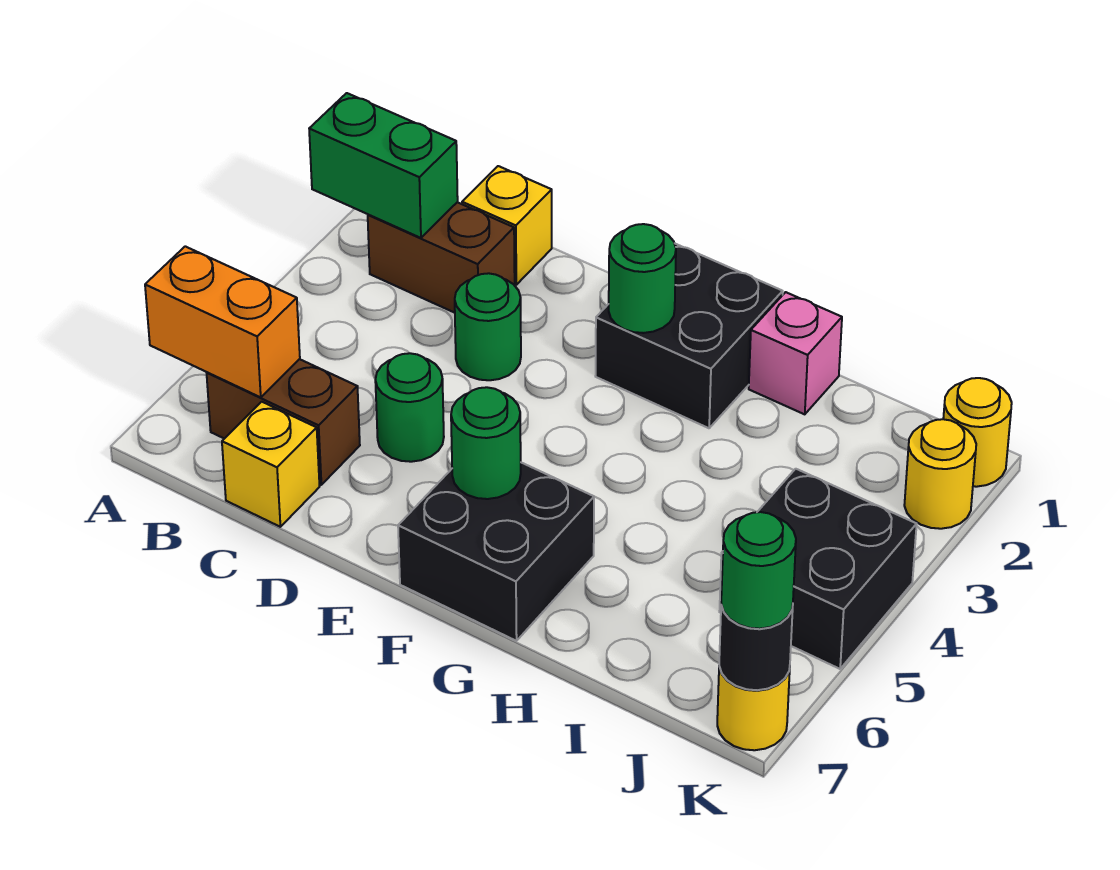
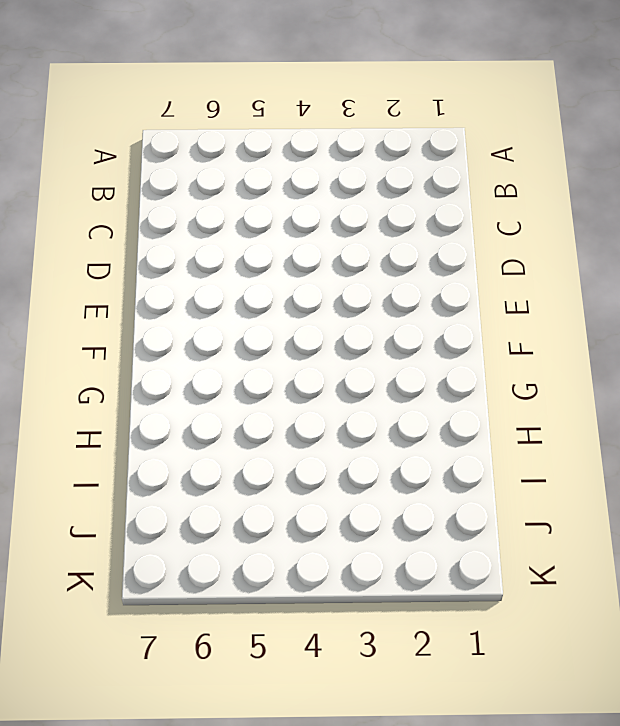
none -> brown brick B2:C2 level 1
none -> brown brick B6:C6 level 1
none -> yellow brick C1 level 1

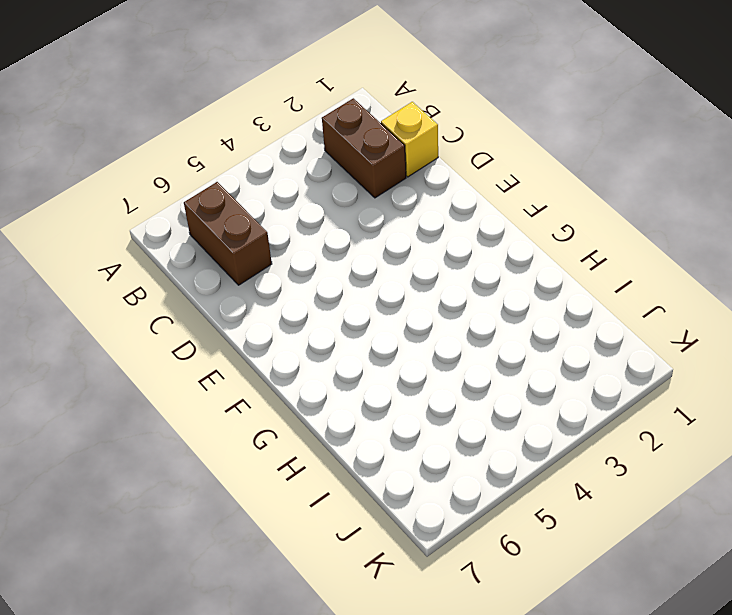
none -> yellow brick C7 level 1
none -> green round brick D3 level 1
none -> green round brick D5 level 1

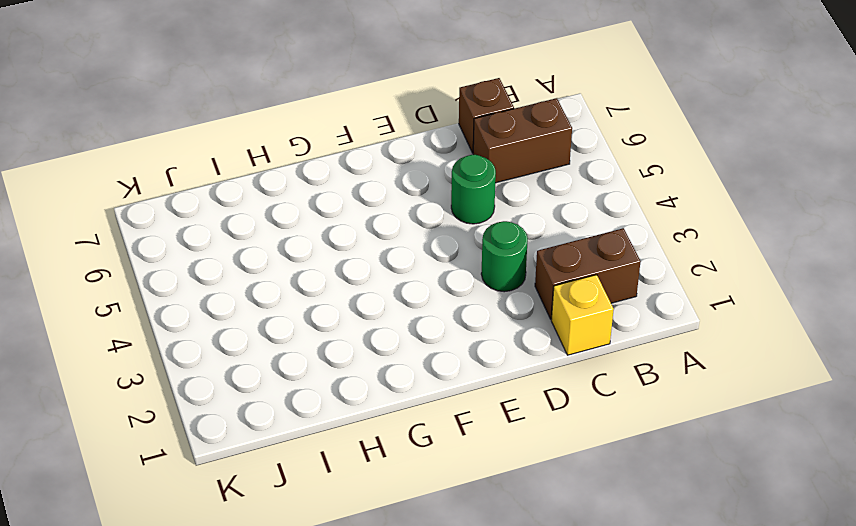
brown brick C7 level 1 -> yellow brick C7 level 1
none -> black brick F1:G2 level 1
none -> black brick F6:G7 level 1
none -> pink brick H1 level 1

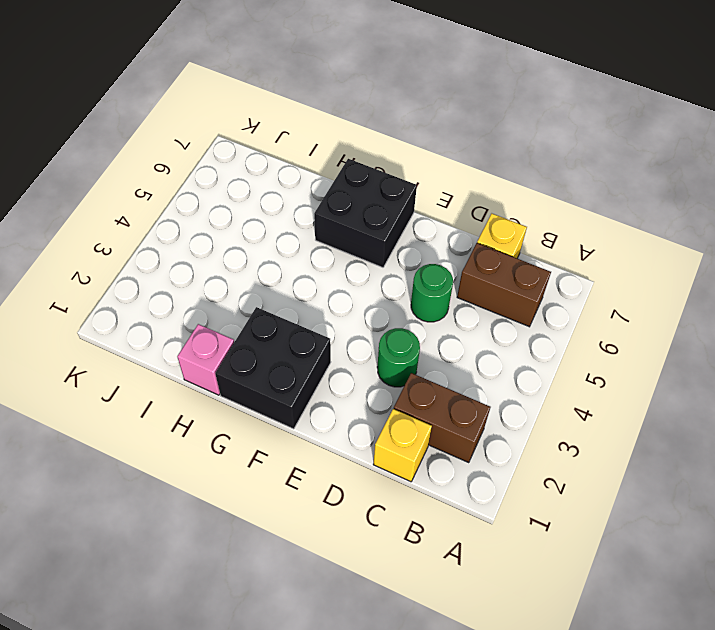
none -> black brick J4:K5 level 1
none -> yellow round brick K1 level 1
none -> yellow round brick K2 level 1

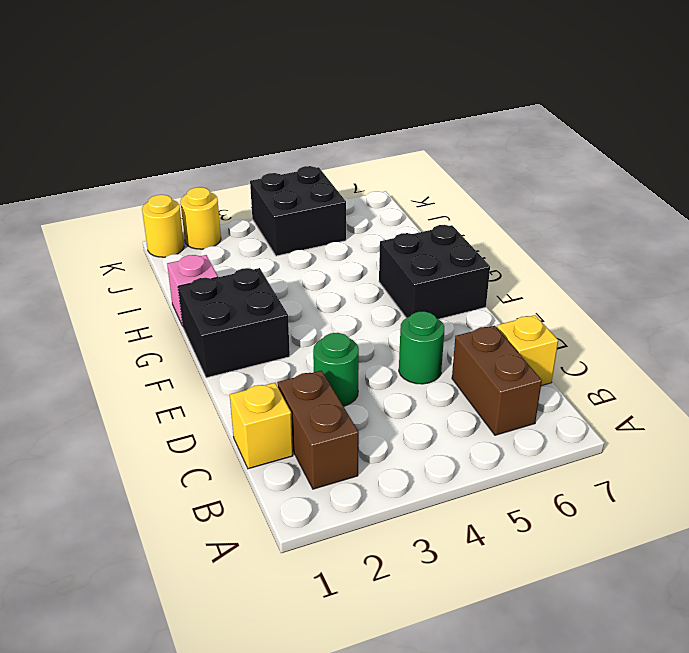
none -> yellow round brick K7 level 1
none -> green brick A2:B2 level 2
none -> orange brick A6:B6 level 2

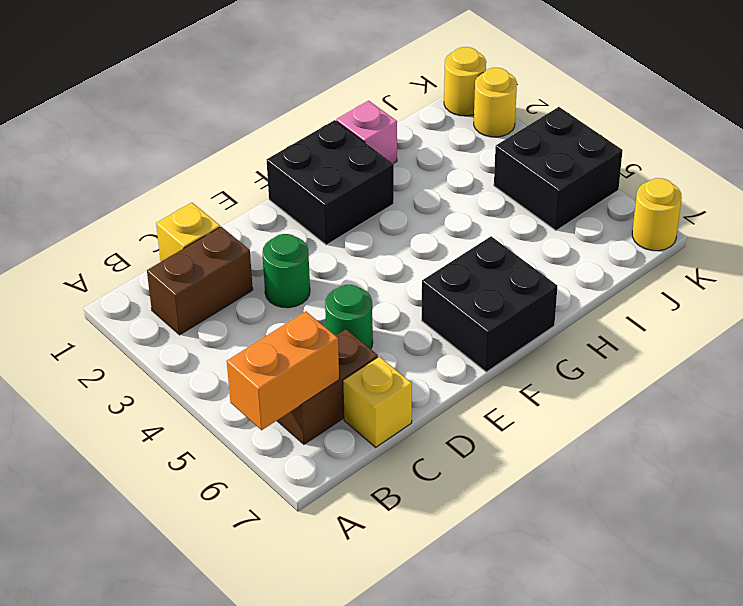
none -> green brick A2:B2 level 2
none -> green round brick F2 level 2
none -> green round brick F6 level 2

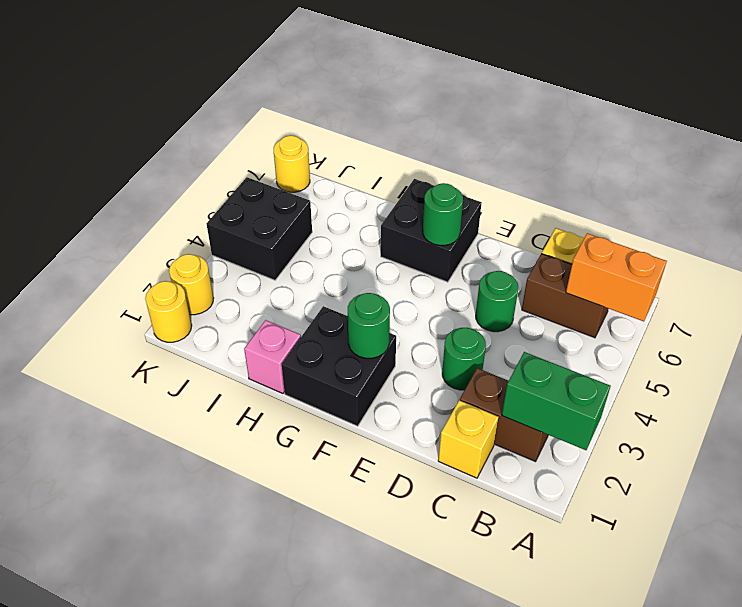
none -> black round brick K7 level 2
none -> green round brick K7 level 3

